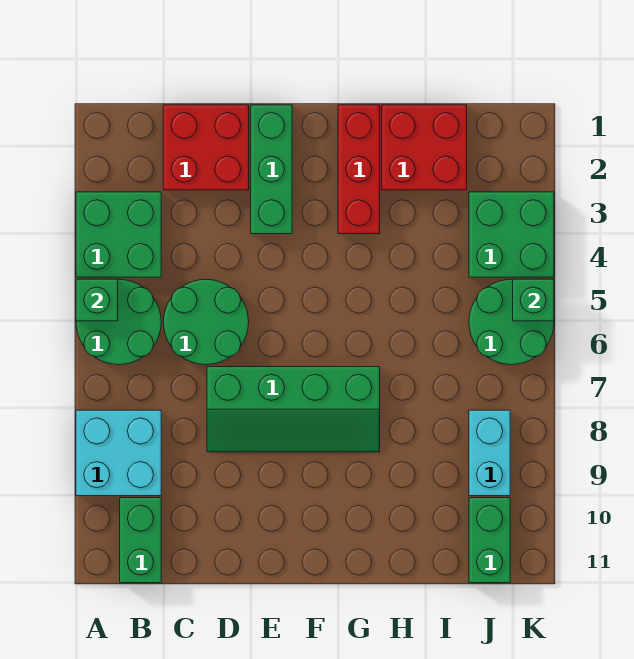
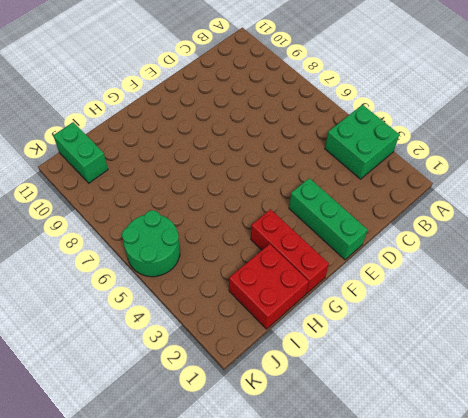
none -> green round brick A5:B6 level 1
none -> cyan brick A8:B9 level 1
none -> green brick B10:B11 level 1

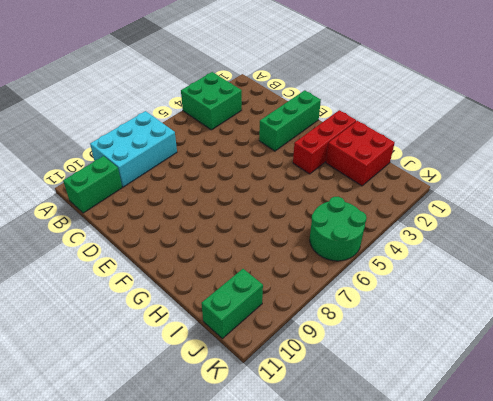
cyan brick A7:B9 level 1 -> cyan brick A8:B9 level 1
none -> green round brick A5:B6 level 1
none -> red brick C1:D2 level 1
none -> green round brick C5:D6 level 1

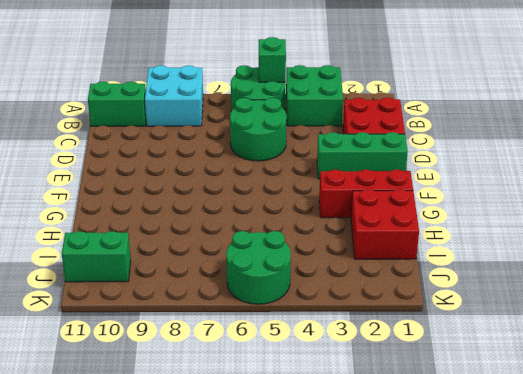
none -> green slope D7:G8 level 1 top 7
none -> green brick J3:K4 level 1
none -> cyan brick J8:J9 level 1

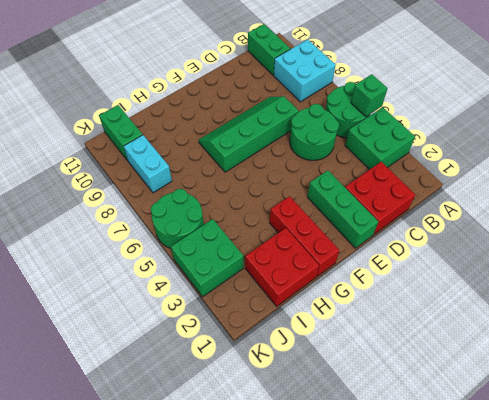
none -> green brick K5 level 2

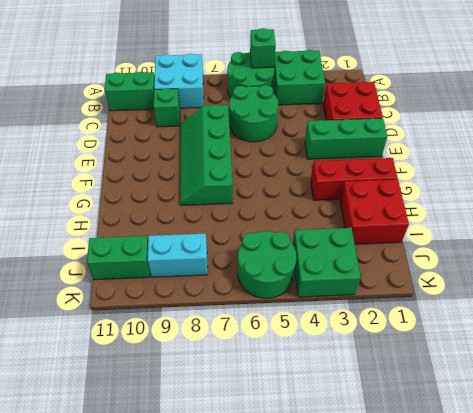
green brick C9 level 1 -> green brick K5 level 2

